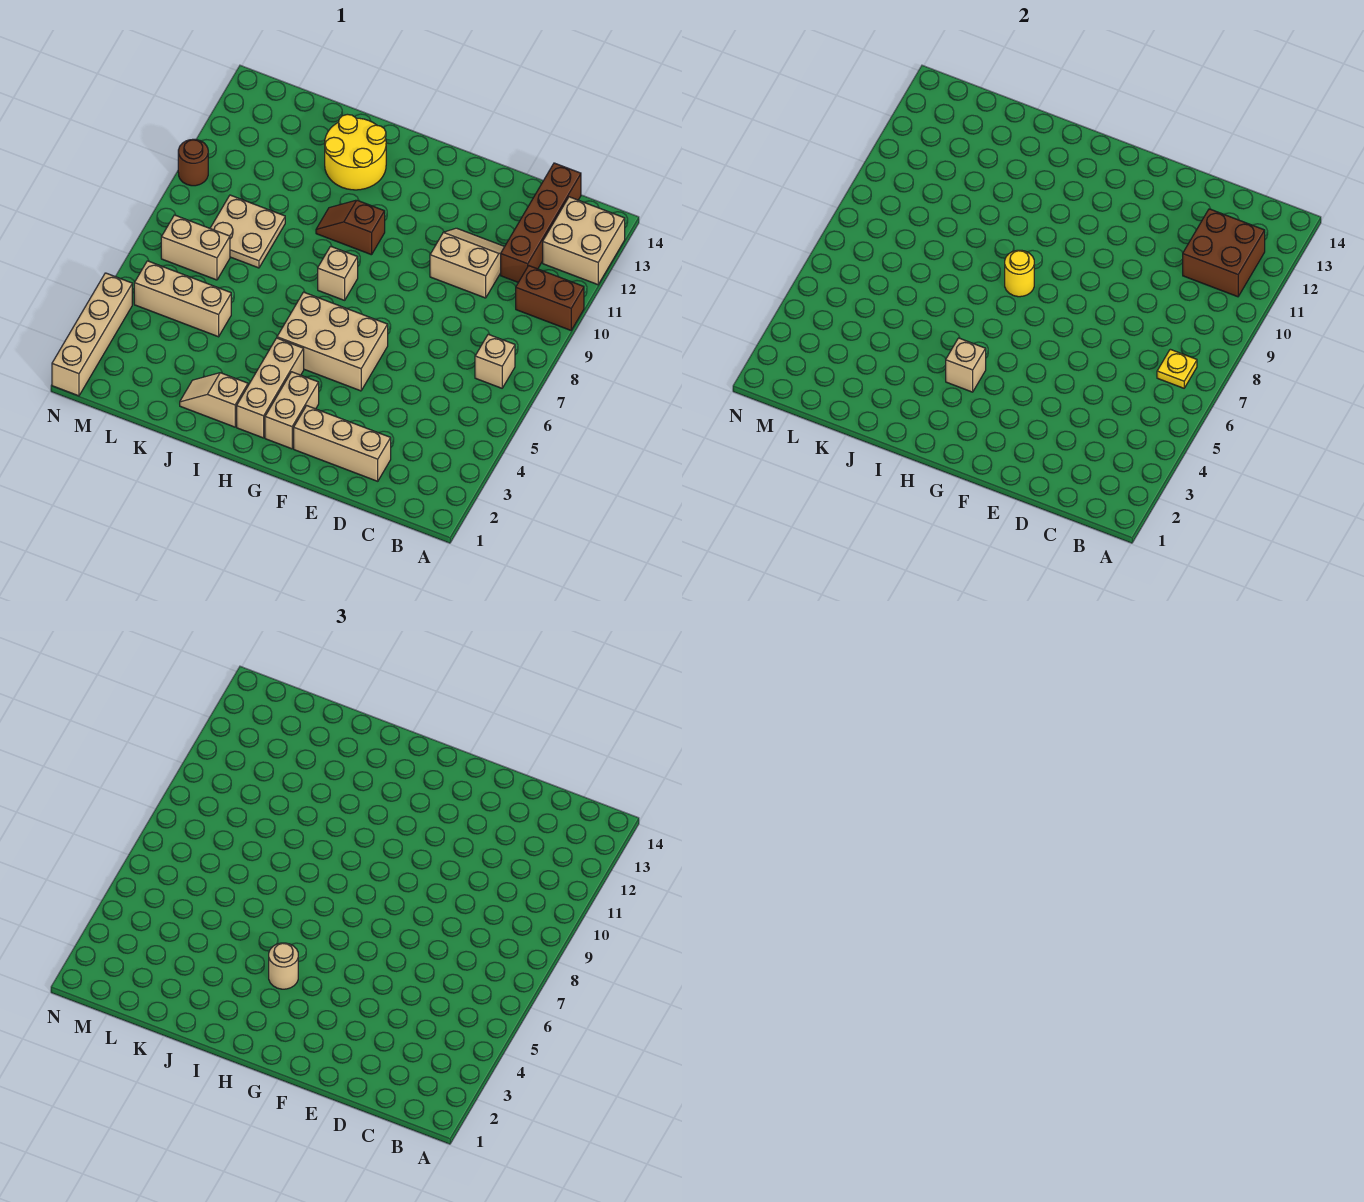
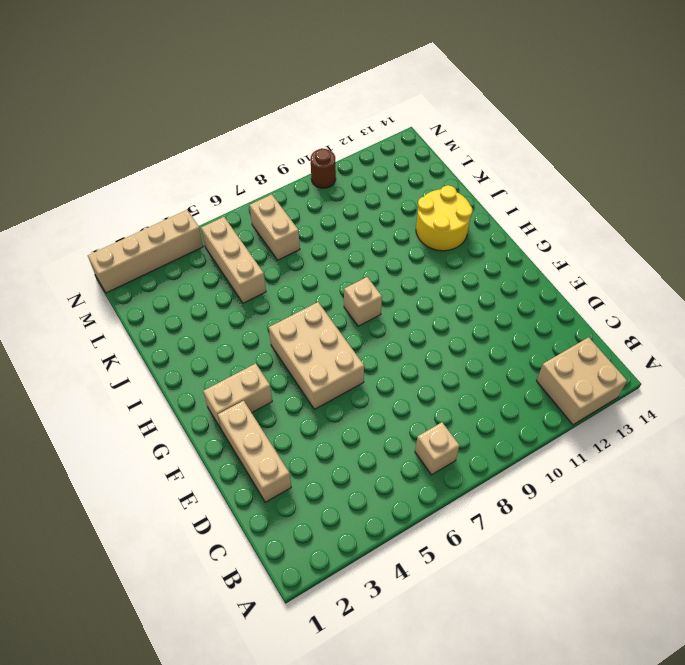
none -> brown brick A10:B10 level 1
none -> brown brick C11:C14 level 1
none -> tan slope D10:E11 level 1 top 10

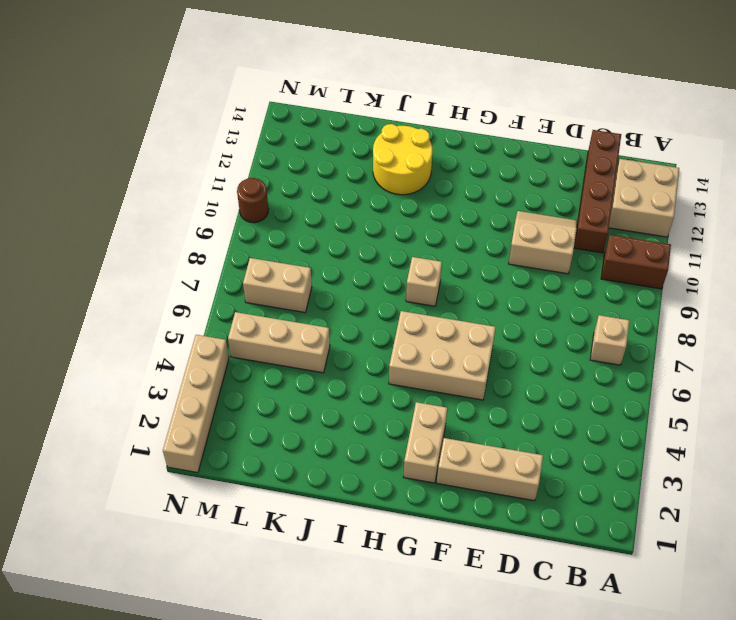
none -> tan brick H2:H4 level 1
none -> brown slope H10:I10 level 1 top H
none -> tan slope I2:J2 level 1 top I

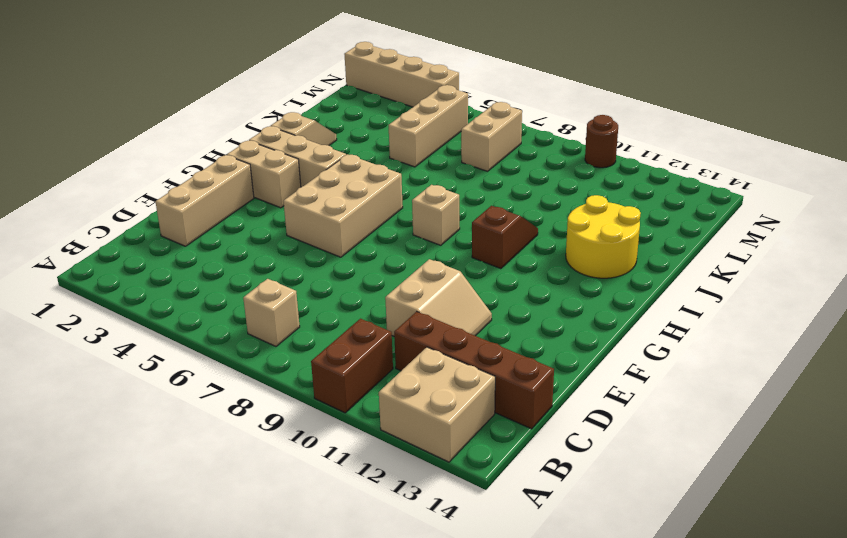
none -> tan plate K8:L9 level 1
none -> yellow plate B7 level 2
none -> brown brick B11:C12 level 2

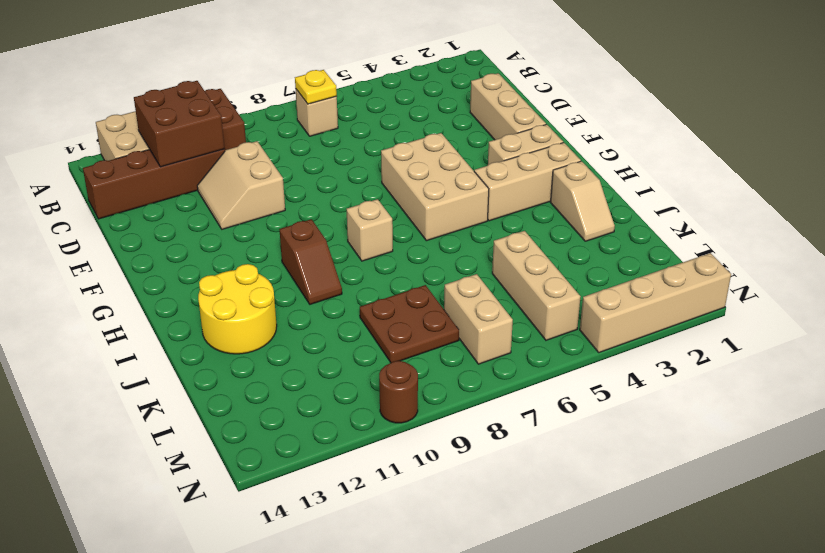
brown plate K8:L9 level 1 -> tan plate K8:L9 level 1
none -> tan brick H4 level 2
none -> yellow round brick H8 level 2
none -> tan round brick H4 level 3

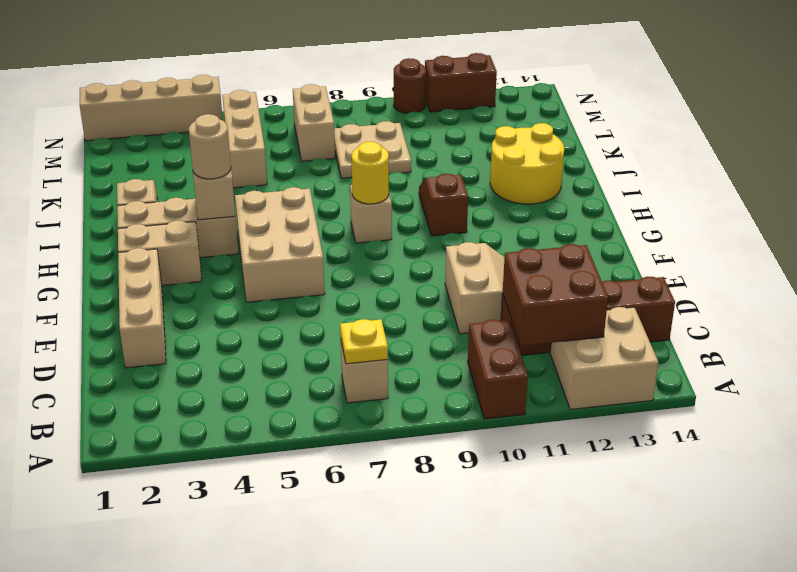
brown brick N11:N12 level 1 -> none

